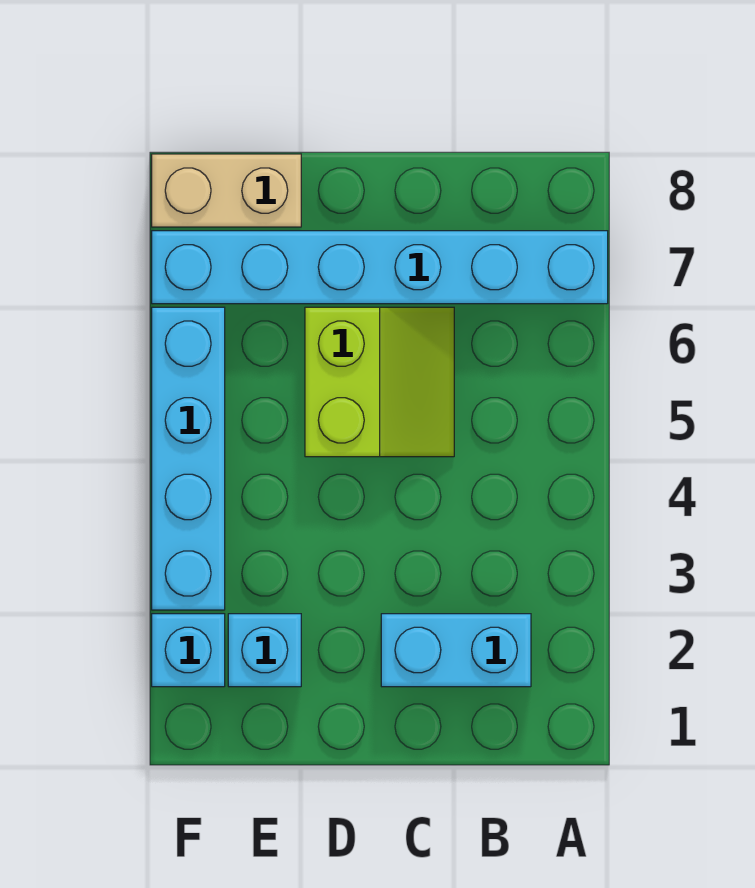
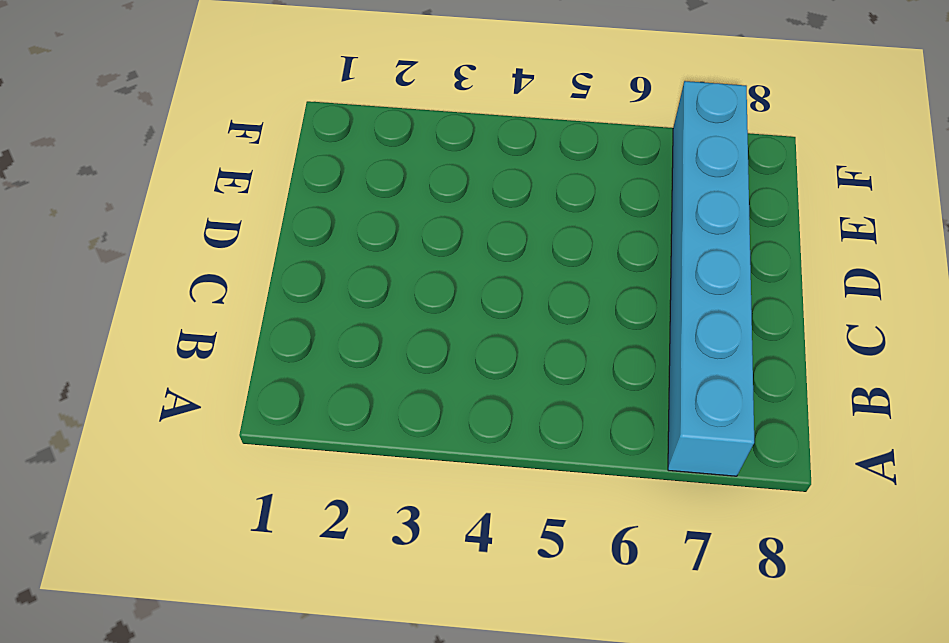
none -> cyan brick B2:C2 level 1
none -> lime slope C5:D6 level 1 top D

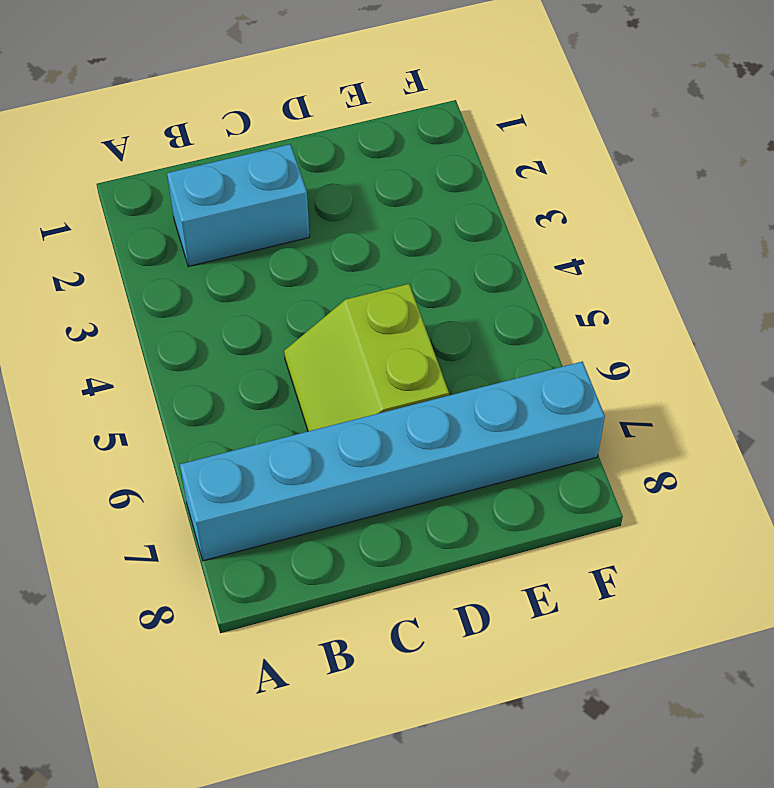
none -> cyan brick E2 level 1
none -> tan brick E8:F8 level 1

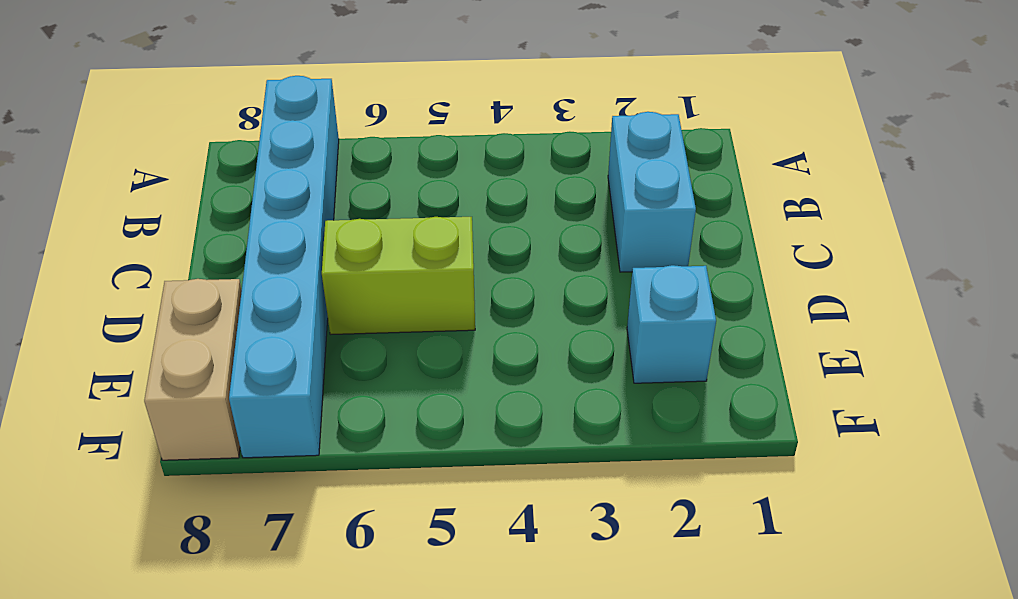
none -> cyan brick F2 level 1
none -> cyan brick F3:F6 level 1

